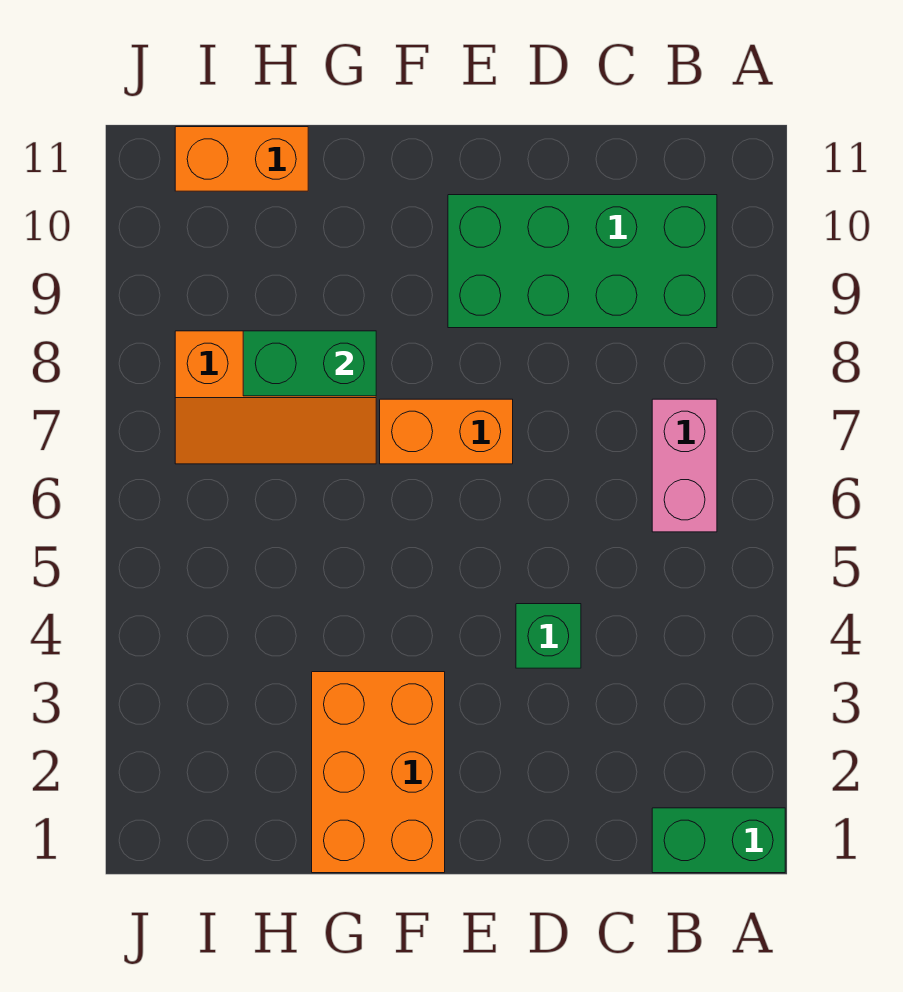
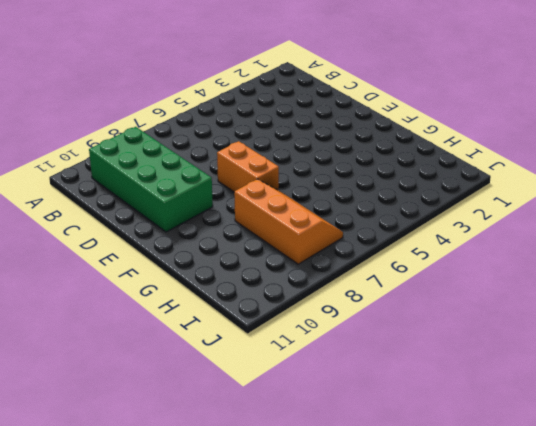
none -> green brick A1:B1 level 1
none -> pink brick B6:B7 level 1

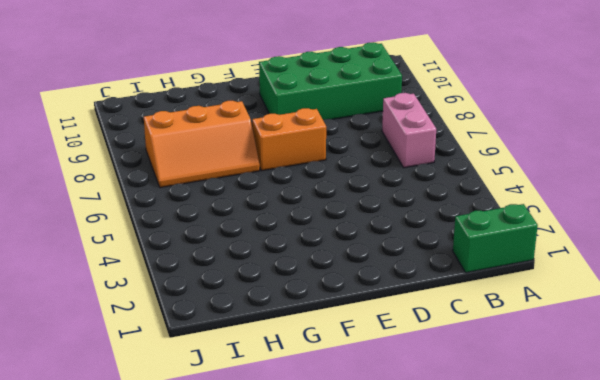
none -> green brick D4 level 1
none -> orange brick F1:G3 level 1

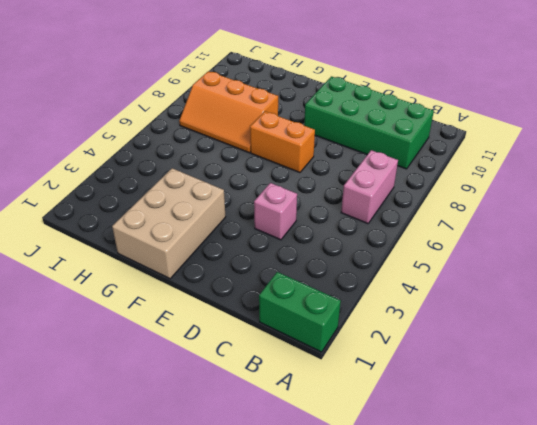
pink brick D4 level 1 -> green brick D4 level 1
tan brick F1:G3 level 1 -> orange brick F1:G3 level 1
none -> orange brick H11:I11 level 1
none -> green brick G8:H8 level 2

